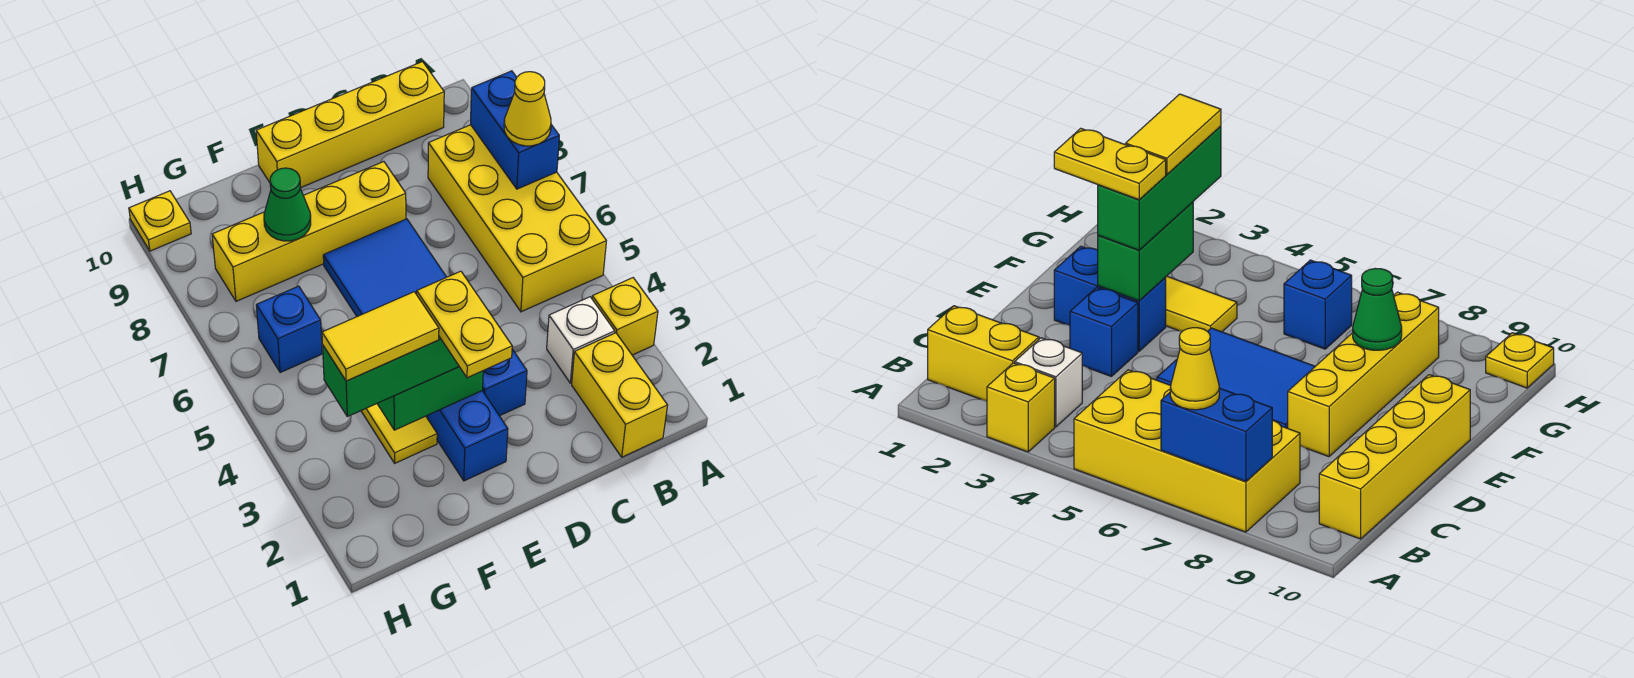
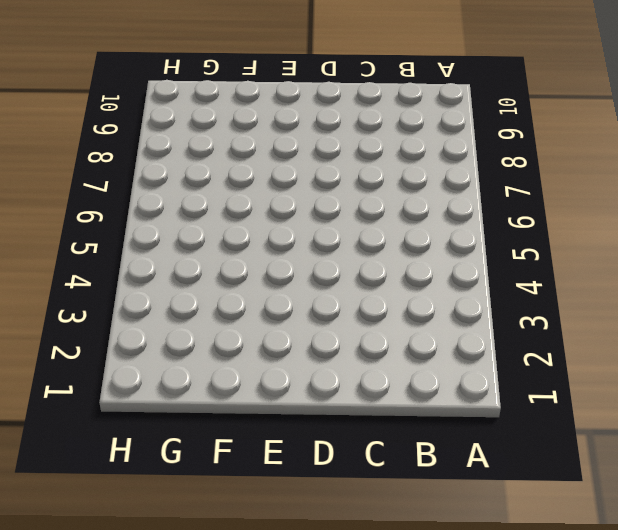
none -> yellow brick A3 level 1
none -> yellow brick A5:B8 level 1
none -> yellow brick B1:B2 level 1

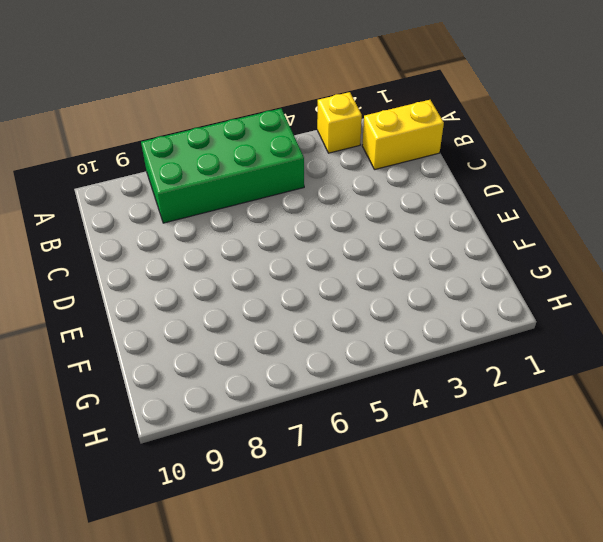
green brick A5:B8 level 1 -> yellow brick A5:B8 level 1
none -> white brick B3 level 1
none -> yellow brick B10:E10 level 1
none -> blue brick D3 level 1

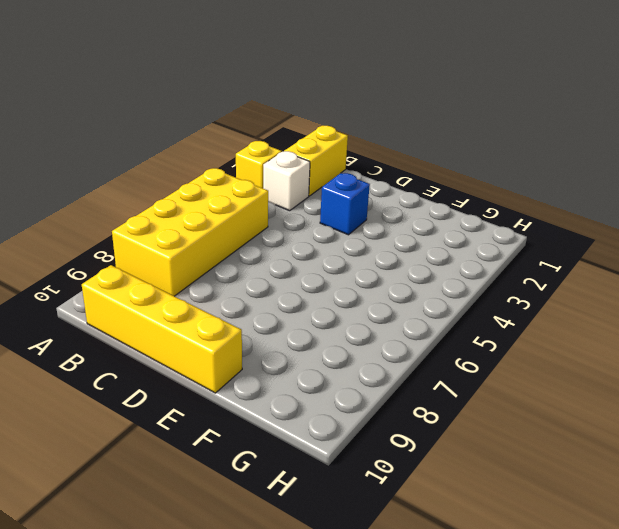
none -> blue tile D5:E7 level 1
none -> yellow brick D8:G8 level 1
none -> blue brick E2:E3 level 1

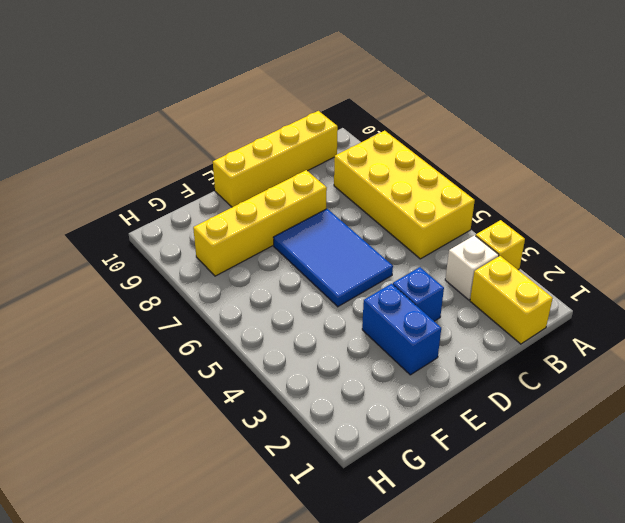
none -> yellow tile F3:F4 level 1
none -> blue brick G6 level 1
none -> yellow plate H10 level 1

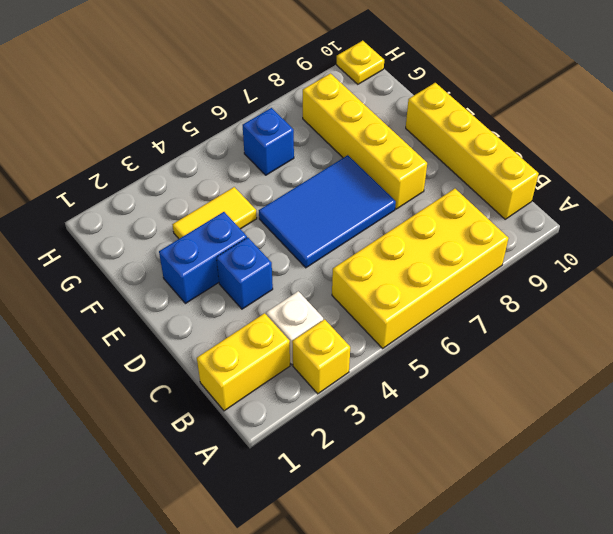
none -> blue brick A7:A8 level 2
none -> green brick E3:F3 level 2
none -> green cone F8 level 2

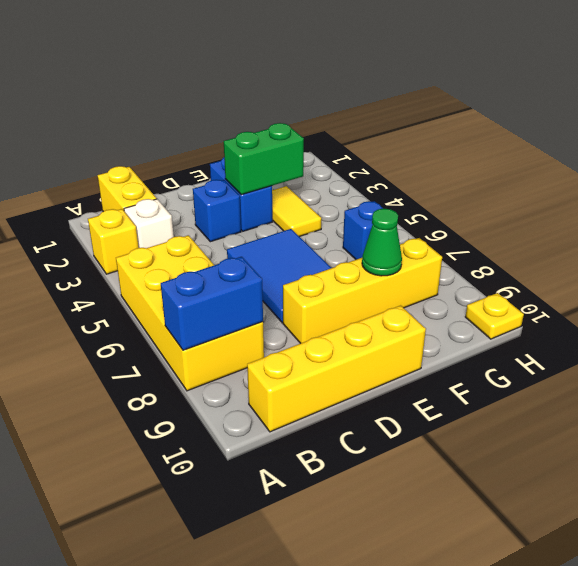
blue brick A8:B8 level 2 -> blue brick A7:A8 level 2
none -> yellow cone A7 level 3
none -> green brick E3:G3 level 3
none -> yellow plate E2:E3 level 4

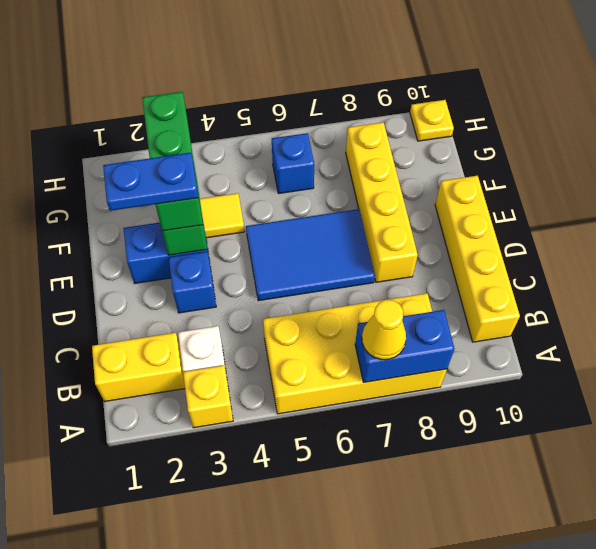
blue plate E2:E3 level 4 -> yellow plate E2:E3 level 4
none -> green cone F8 level 2
none -> yellow tile F3:G3 level 4

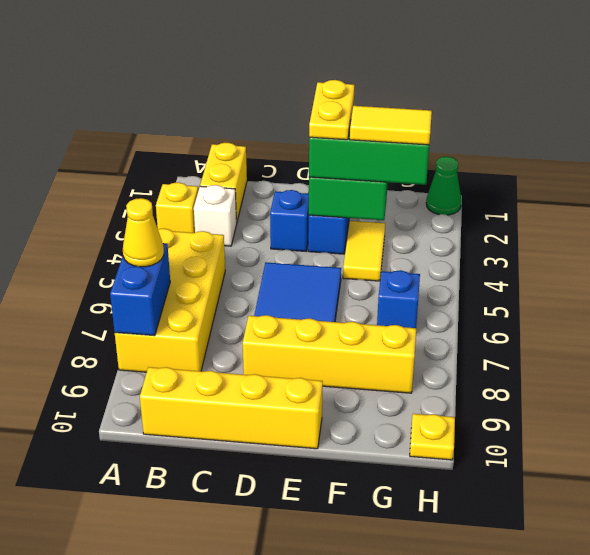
green cone H1 level 1 -> green cone F8 level 2

